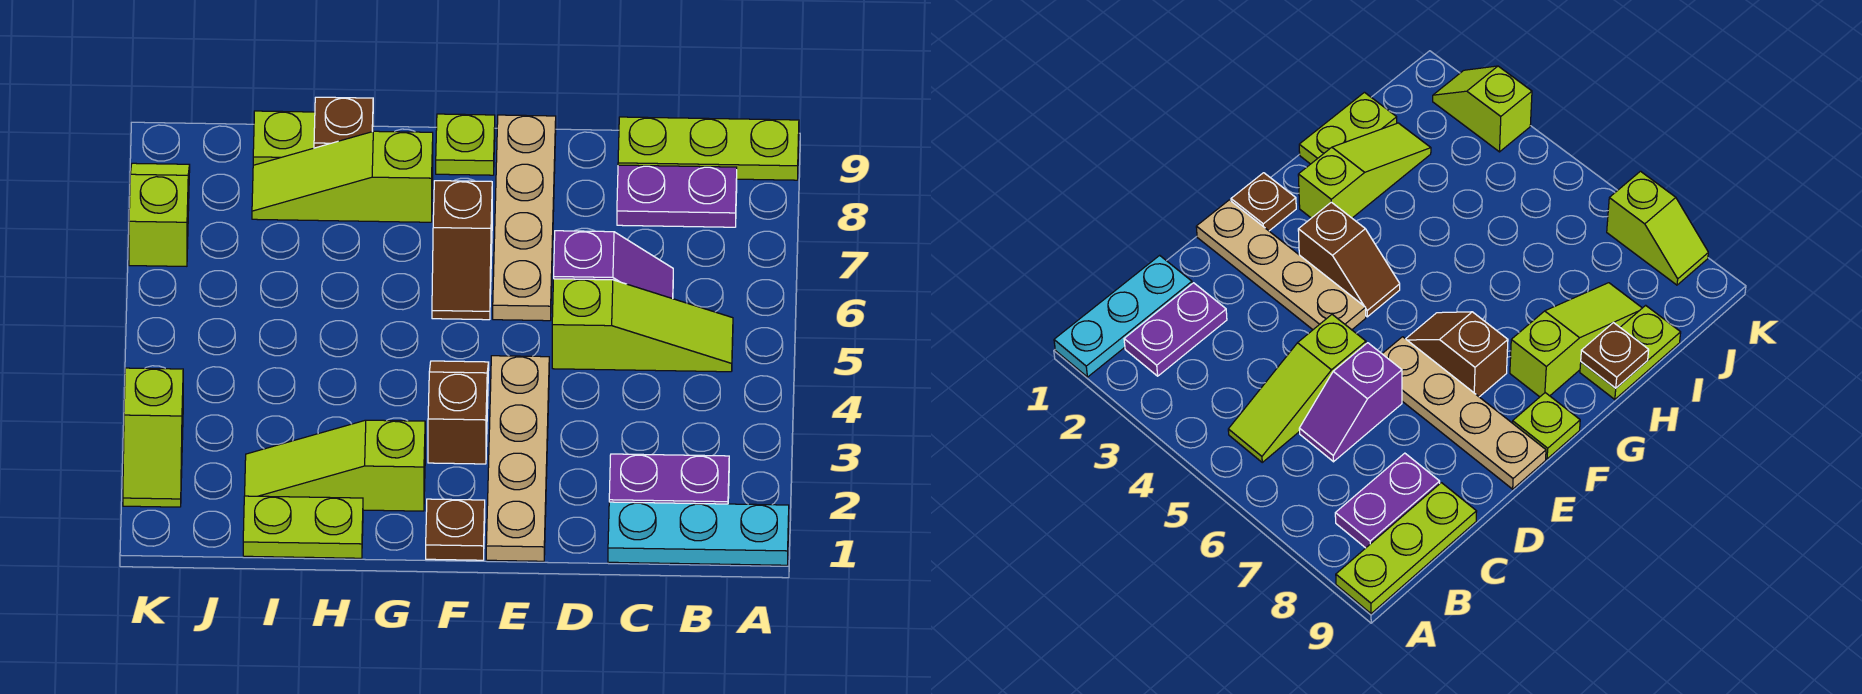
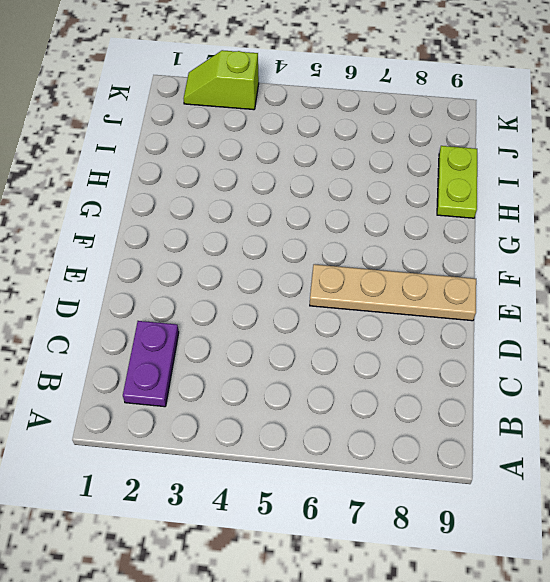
none -> cyan plate A1:C1 level 1
none -> lime plate A9:C9 level 1
none -> lime slope B5:D5 level 1 top D

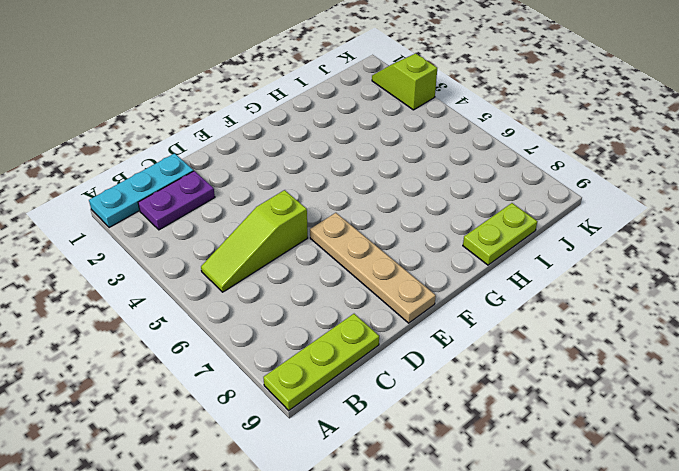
none -> purple plate B8:C8 level 1
none -> purple slope C6:D6 level 1 top D
none -> tan plate E1:E4 level 1

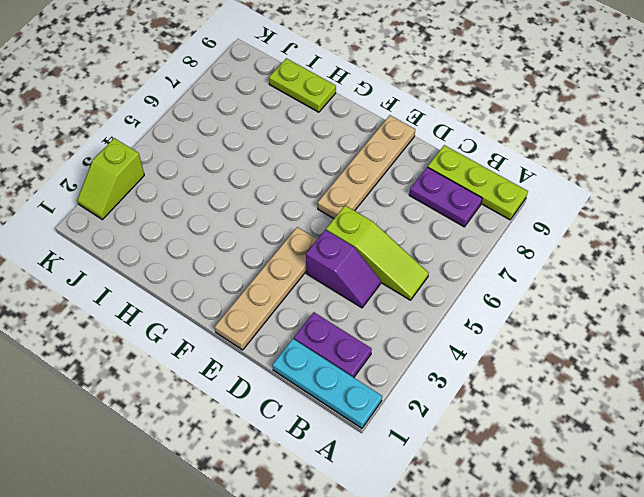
purple slope C4:D4 level 1 top D -> purple slope C6:D6 level 1 top D
none -> brown plate F1 level 1
none -> brown slope F3:F4 level 1 top 3
none -> brown slope F6:F7 level 1 top 7

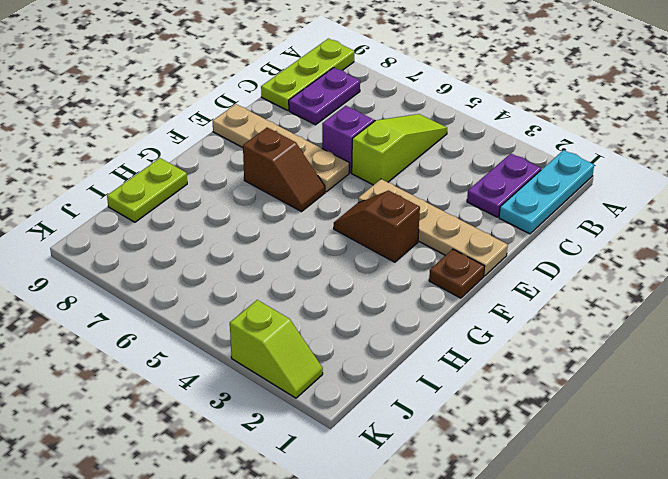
none -> lime plate F9 level 1
none -> lime slope G2:I2 level 1 top G
none -> lime slope G8:I8 level 1 top G

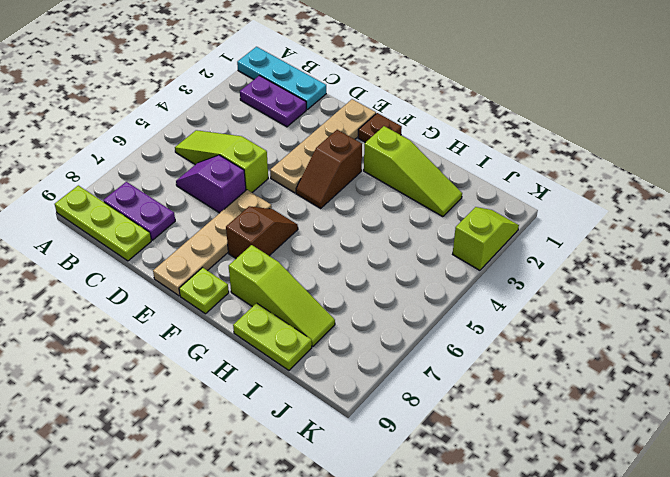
none -> lime plate H1:I1 level 1
none -> lime slope K7:K8 level 1 top 7
none -> brown plate H9 level 2

